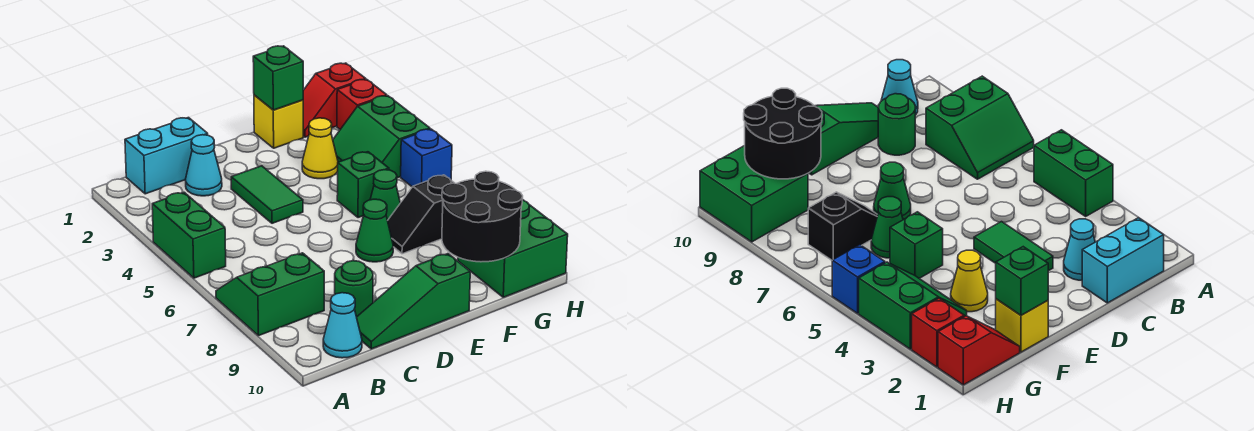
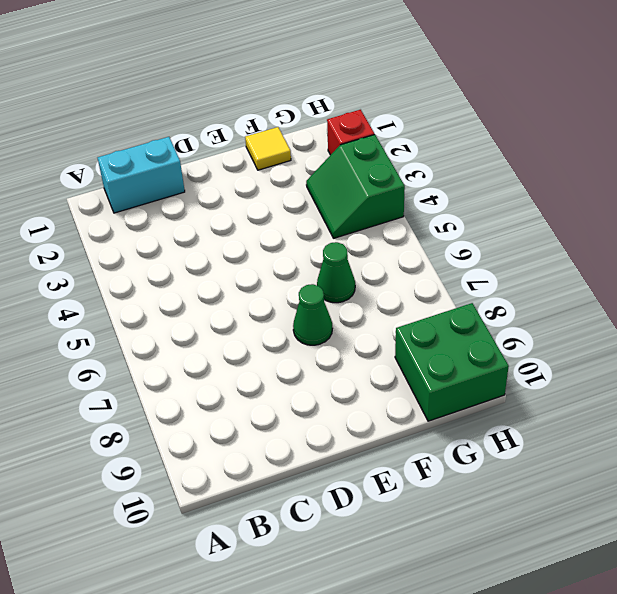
yellow tile F1 level 1 -> yellow brick F1 level 1
none -> green brick A4:A5 level 1
none -> green slope A7:B8 level 1 top 8
none -> cyan cone B10 level 1

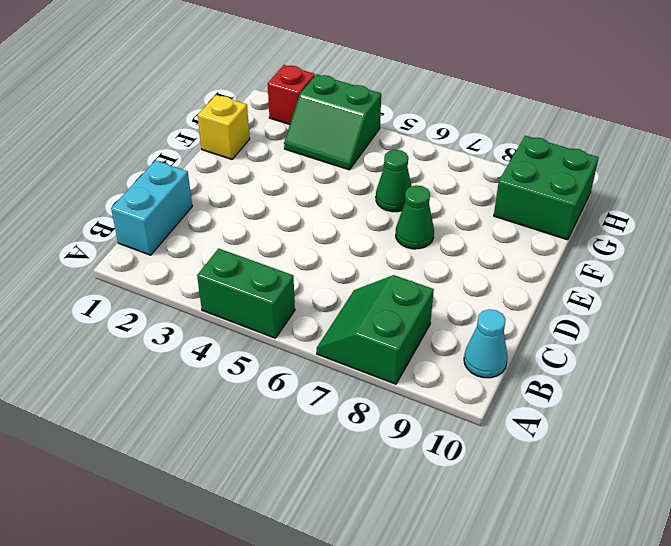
none -> cyan cone C2 level 1
none -> green round brick C9 level 1
none -> green slope C10:E10 level 1 top E

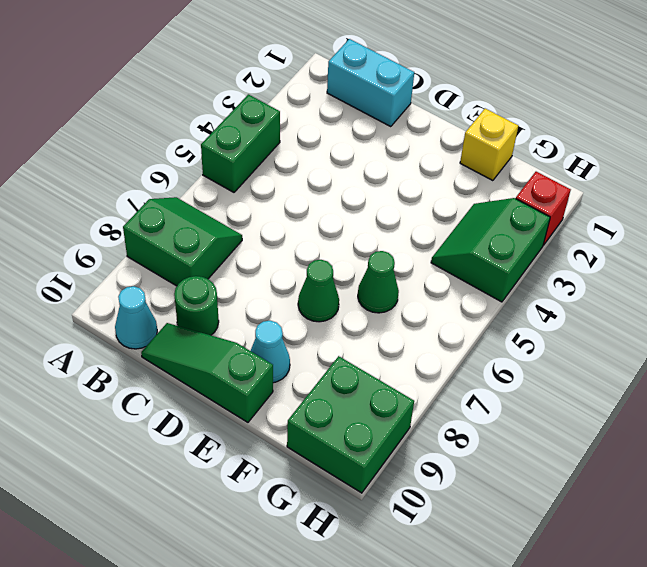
cyan cone E9 level 1 -> cyan cone C2 level 1
none -> green tile D3:D4 level 1
none -> yellow cone F3 level 1
none -> green brick F5 level 1

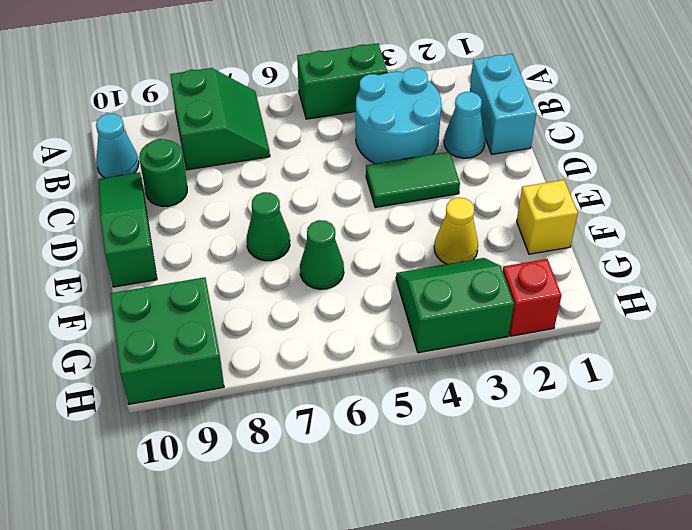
cyan round brick B3:C4 level 1 -> none
none -> green brick F5 level 1
none -> black slope F7:G7 level 1 top G
none -> red slope G1:H1 level 1 top H

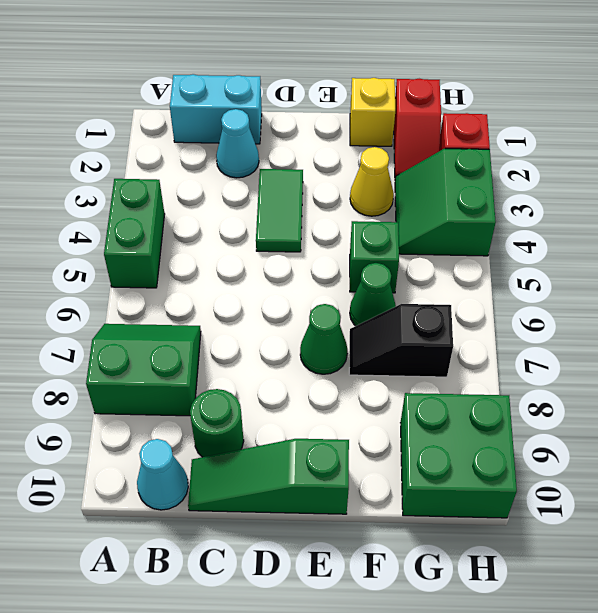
red slope G1:G2 level 1 top 1 -> red slope G1:H1 level 1 top H
none -> blue brick H5 level 1
none -> green brick F1 level 2
none -> black round brick F9:G10 level 2

